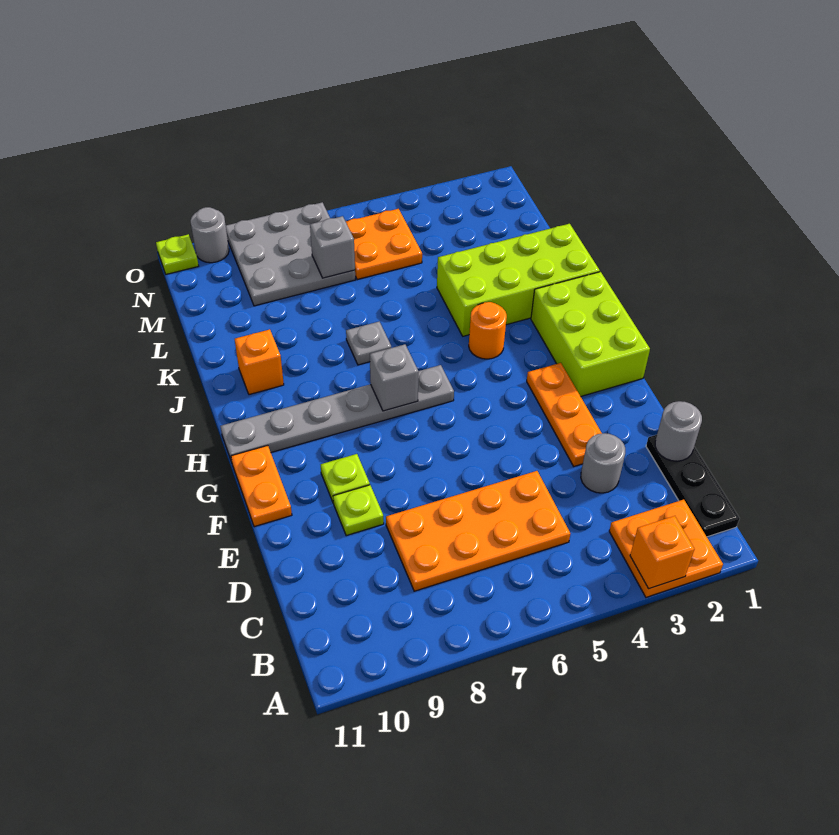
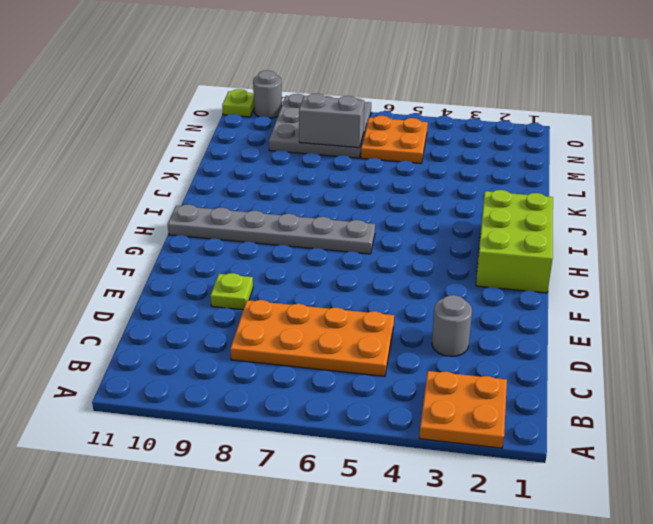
grey brick M7:M8 level 2 -> grey brick M7 level 2
none -> black plate B1:D1 level 1
none -> orange plate E3:G3 level 1
none -> lime plate F9 level 1

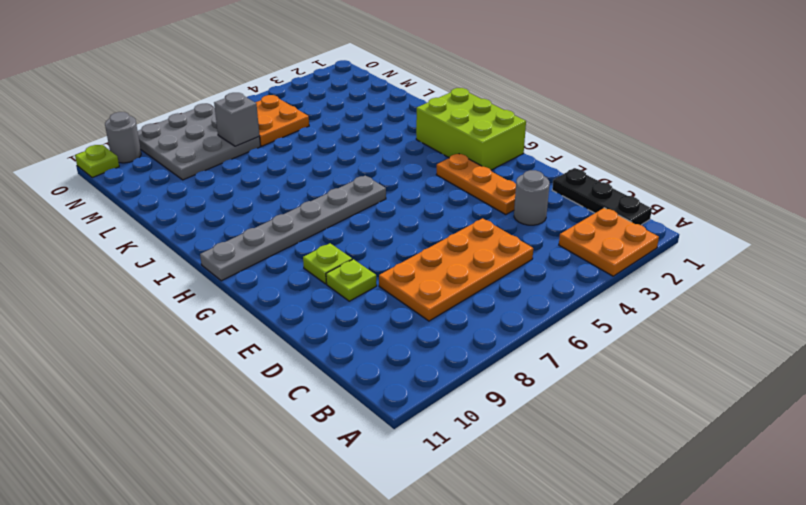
none -> orange plate F11:G11 level 1
none -> orange round brick I4 level 1
none -> lime brick J1:K4 level 1

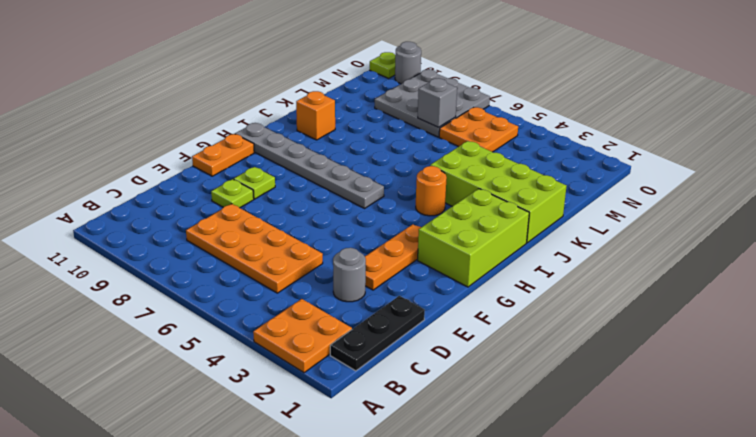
none -> grey plate J7 level 1
none -> orange brick A3 level 2
none -> grey round brick D1 level 2

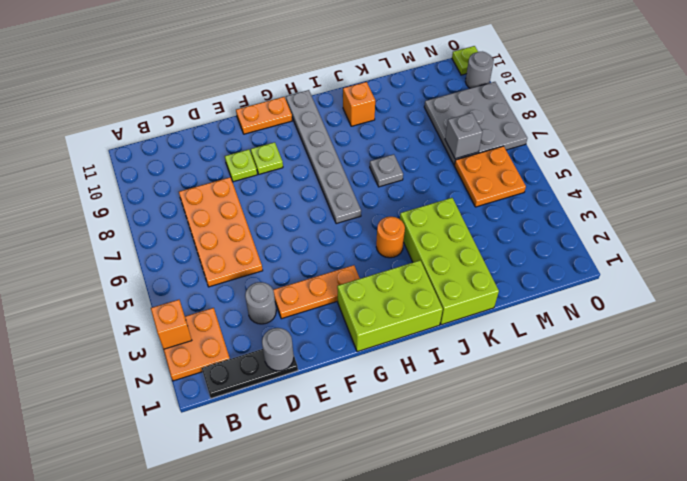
none -> grey brick H7 level 2

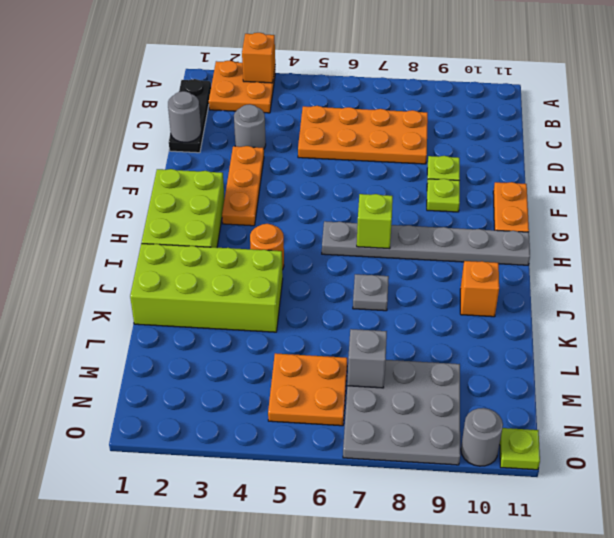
lime brick H7 level 2 -> grey brick H7 level 2

